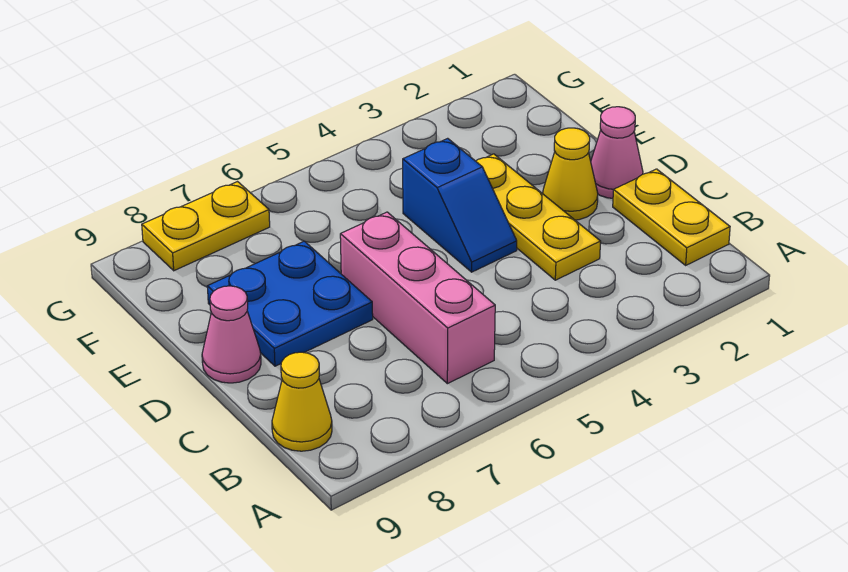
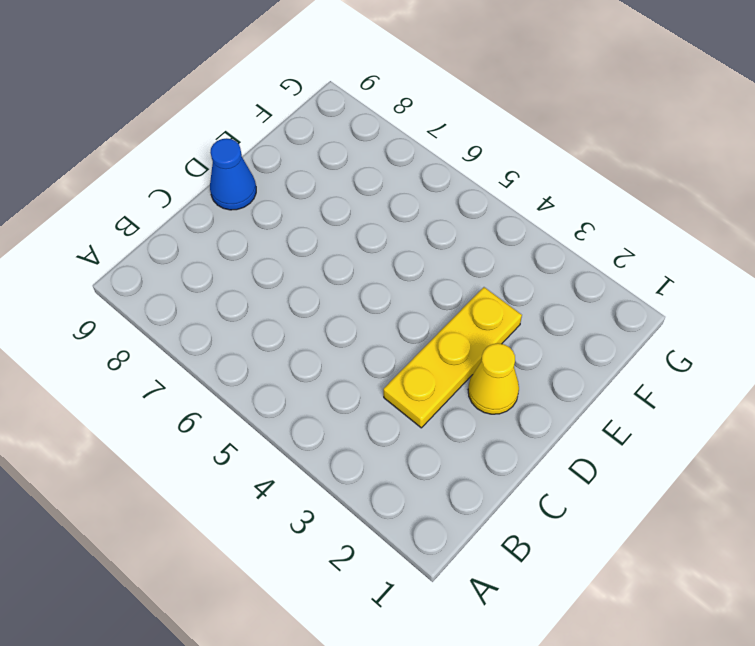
blue cone D9 level 1 -> pink cone D9 level 1
none -> yellow plate B1:C1 level 1
none -> pink brick B6:D6 level 1

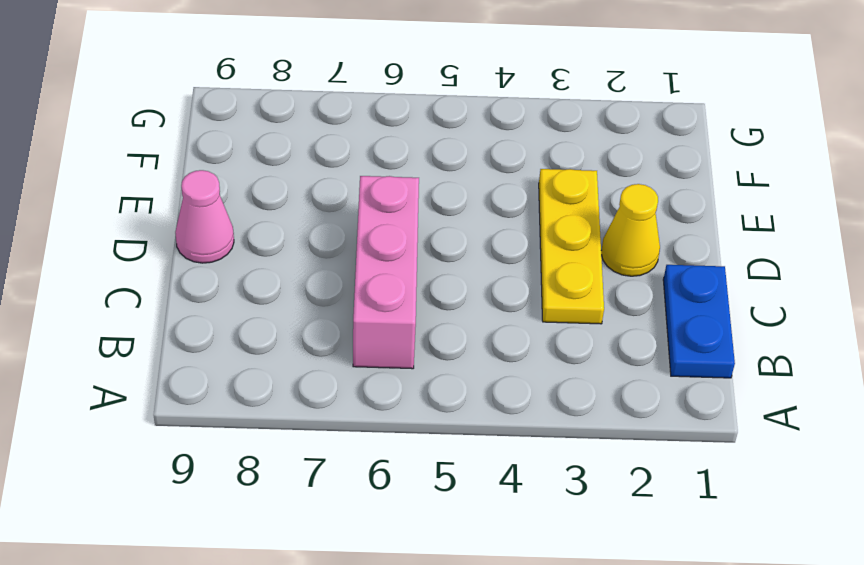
blue plate B1:C1 level 1 -> yellow plate B1:C1 level 1
none -> yellow cone B9 level 1
none -> pink cone D1 level 1

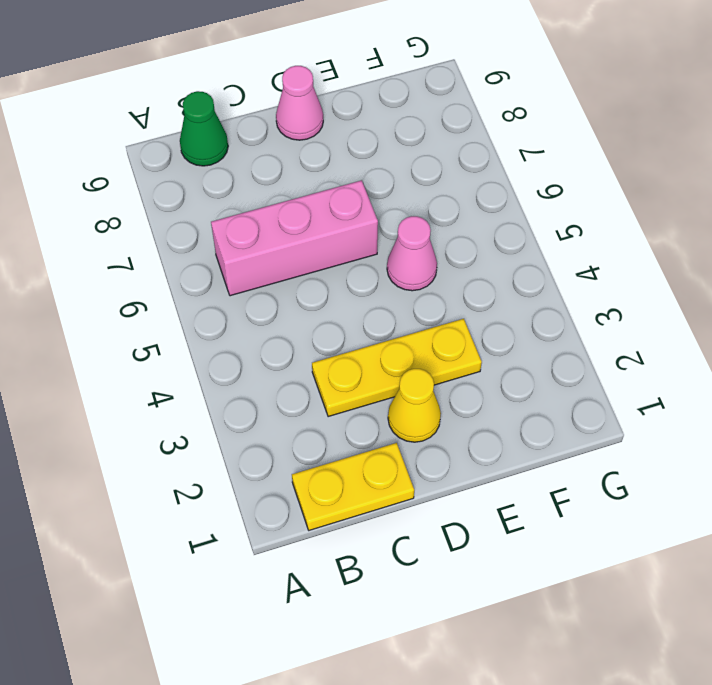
green cone B9 level 1 -> yellow cone B9 level 1
pink cone E5 level 1 -> pink cone D1 level 1
none -> blue slope D4:E4 level 1 top E
none -> blue plate D7:E8 level 1

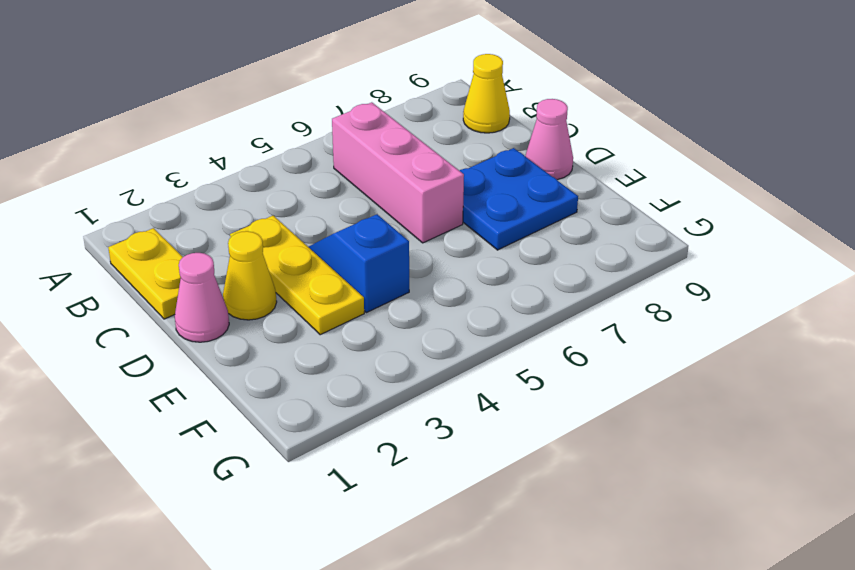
none -> yellow plate G7:G8 level 1

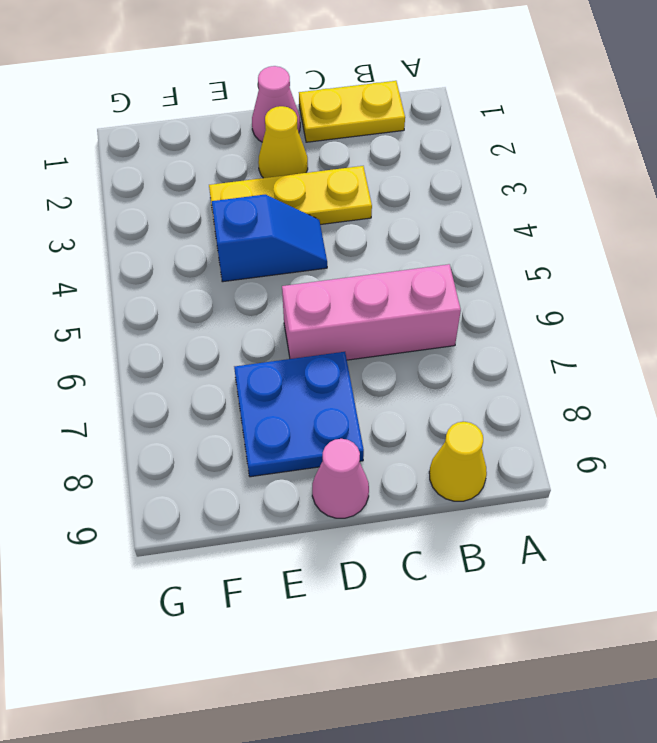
none -> yellow plate G7:G8 level 1

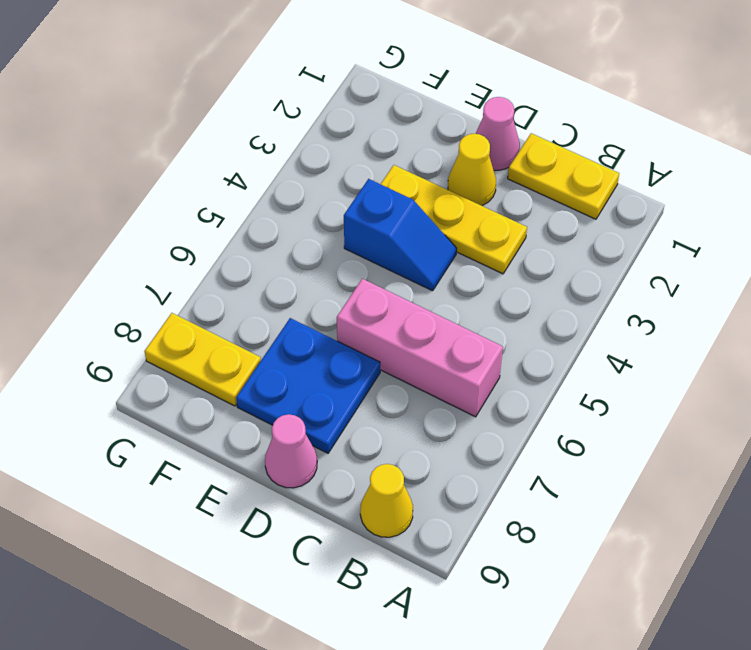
yellow plate F8:G8 level 1 -> yellow plate G7:G8 level 1

